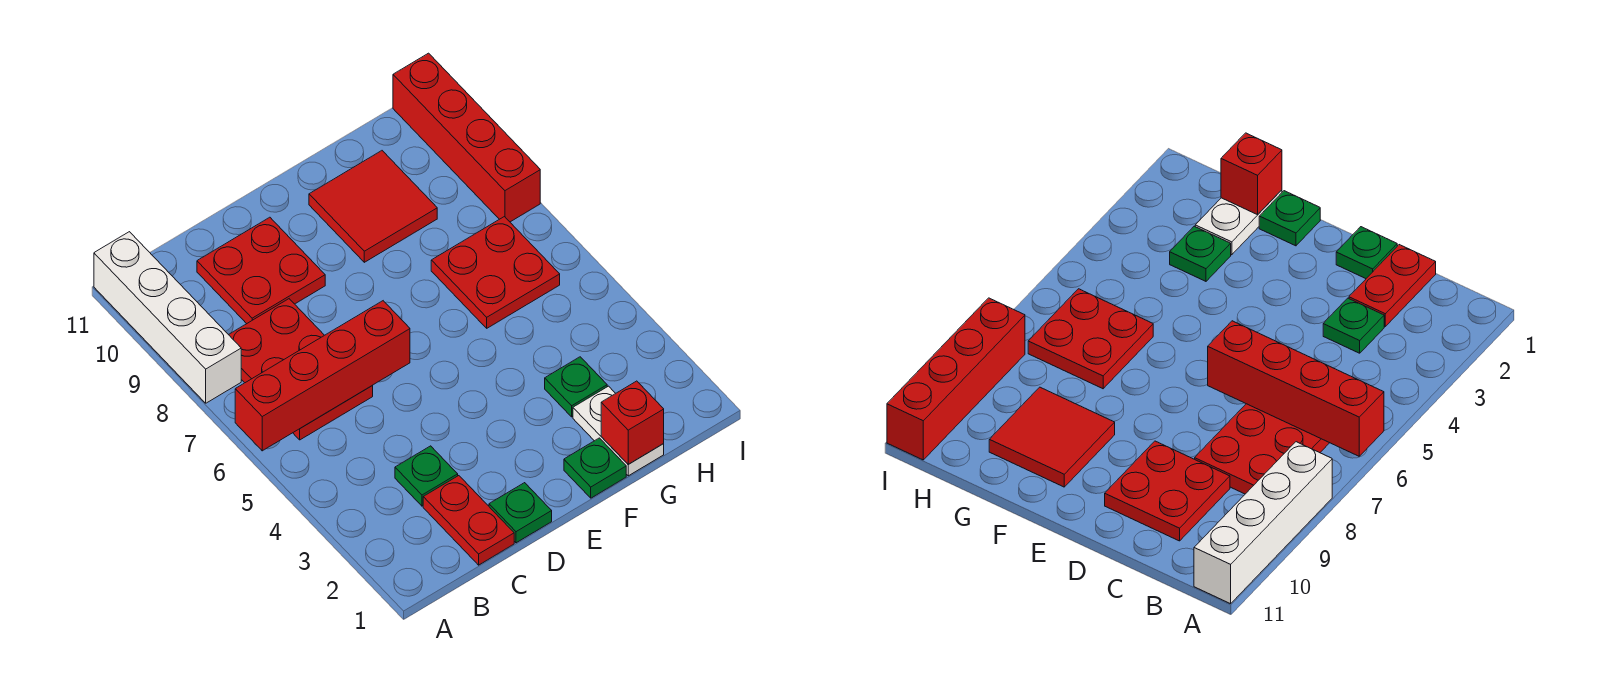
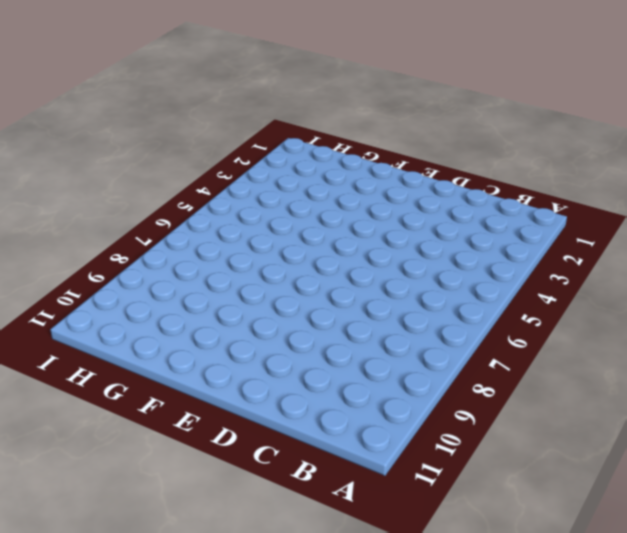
none -> white brick A8:A11 level 1
none -> red plate B6:C8 level 1
none -> red plate C1:C2 level 1

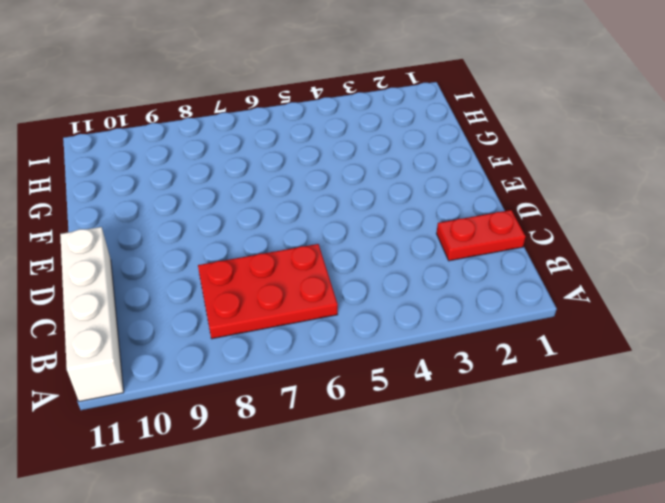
white brick A11:D11 level 1 -> white brick A8:A11 level 1
none -> green plate C3 level 1
none -> red plate C9:D10 level 1
none -> green plate D1 level 1

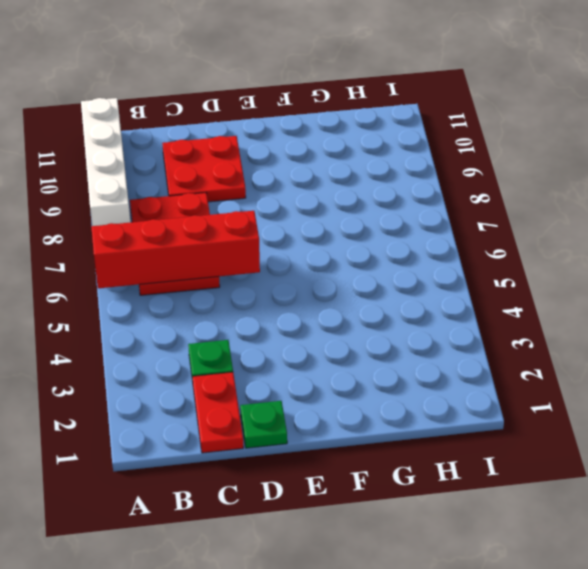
none -> green plate F1 level 1
none -> red tile F9:G10 level 1
none -> white plate G1:G2 level 1

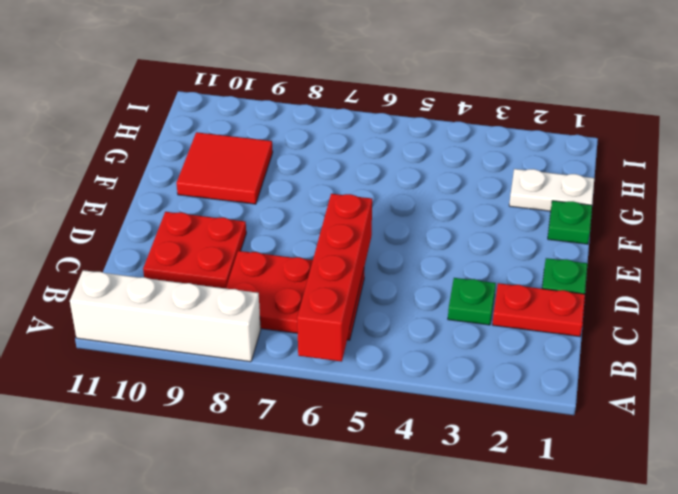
none -> green plate G3 level 1
none -> red plate G6:H7 level 1
none -> red brick I8:I11 level 1

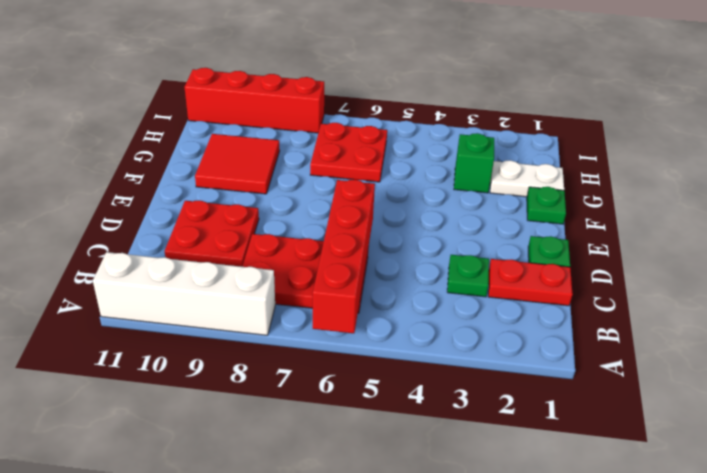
green brick G3 level 1 -> green plate G3 level 1
none -> red brick G1 level 2

